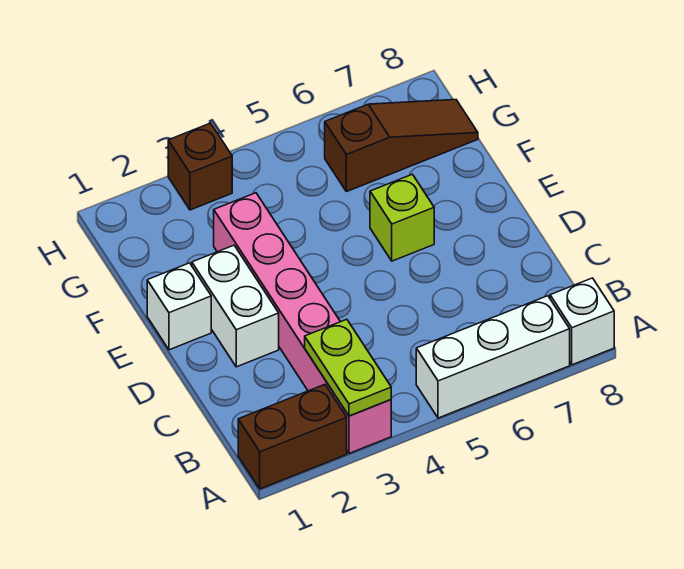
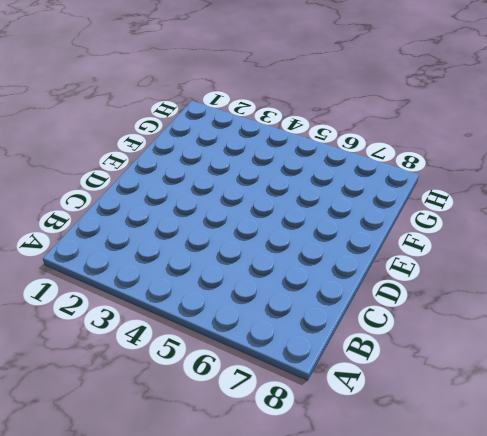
none -> brown brick A1:A2 level 1
none -> pink brick A3:F3 level 1

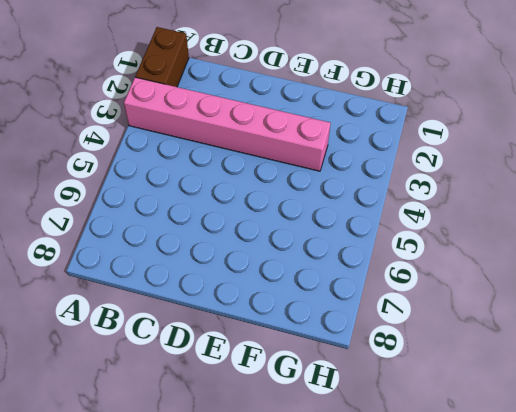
none -> white brick A5:A7 level 1
none -> white brick A8 level 1

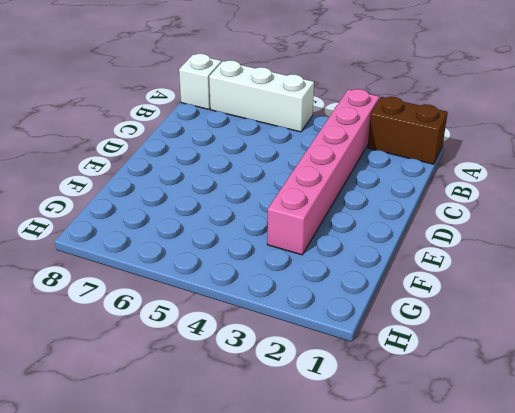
none -> white brick D2:E2 level 1
none -> white brick E1 level 1

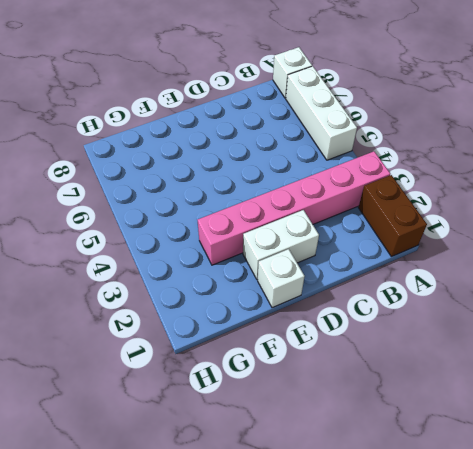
none -> lime brick E6 level 1
none -> brown slope G6:G8 level 1 top 6

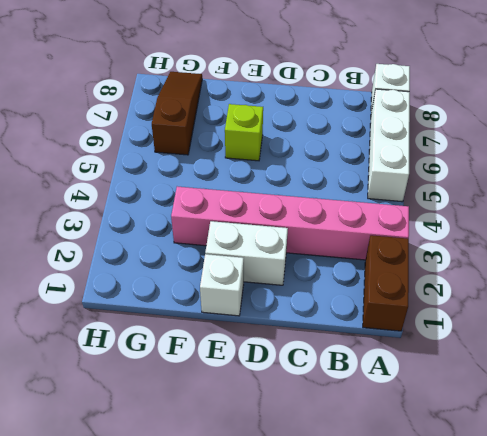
none -> brown brick H3 level 1
none -> lime plate A3:B3 level 2

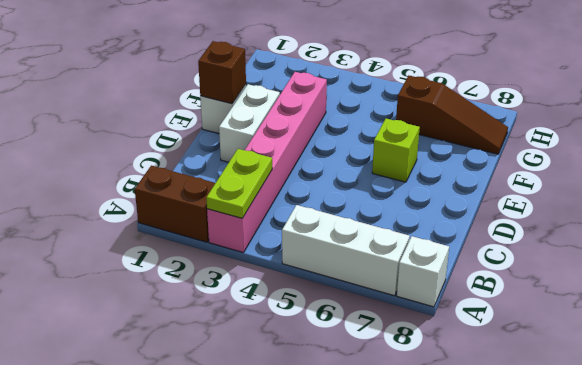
brown brick E1 level 2 -> brown brick H3 level 1

